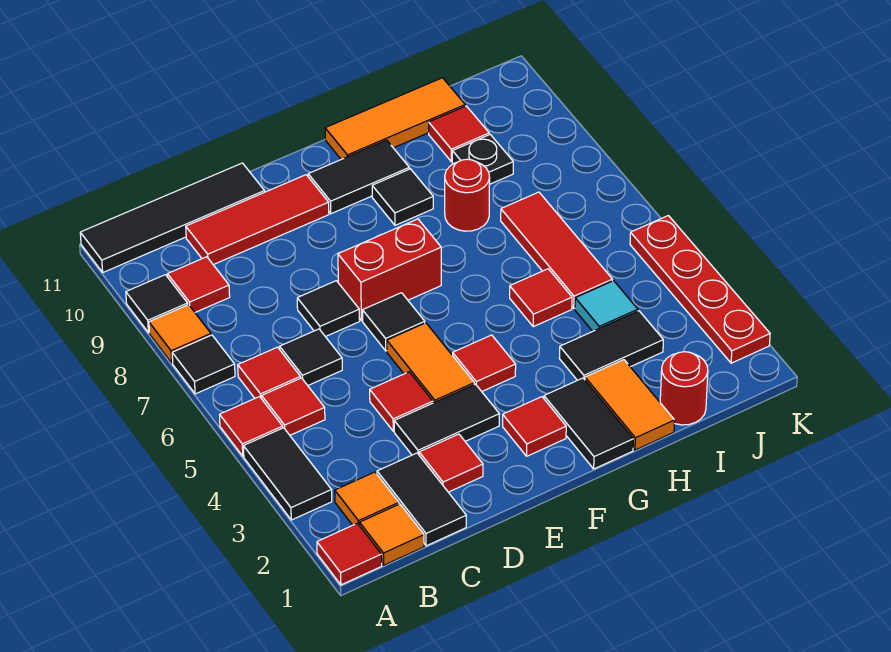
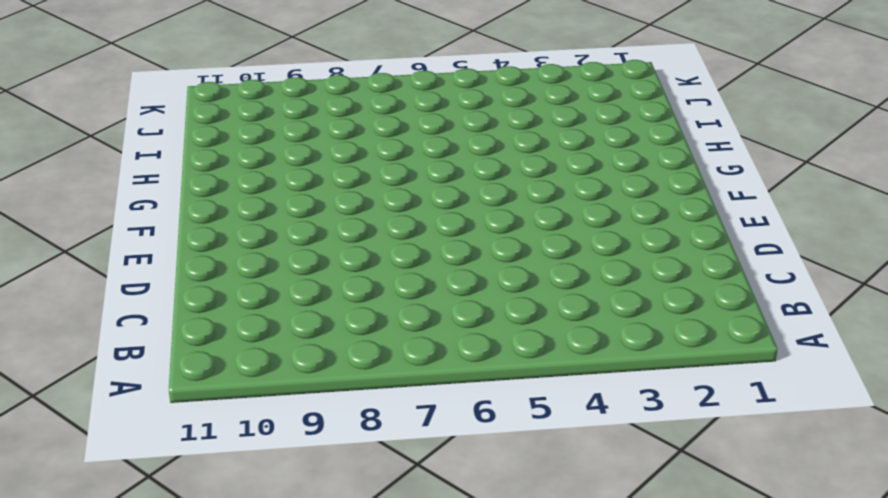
none -> red tile A1 level 1
none -> black tile A3:A4 level 1
none -> red tile A5 level 1
none -> black tile A7 level 1

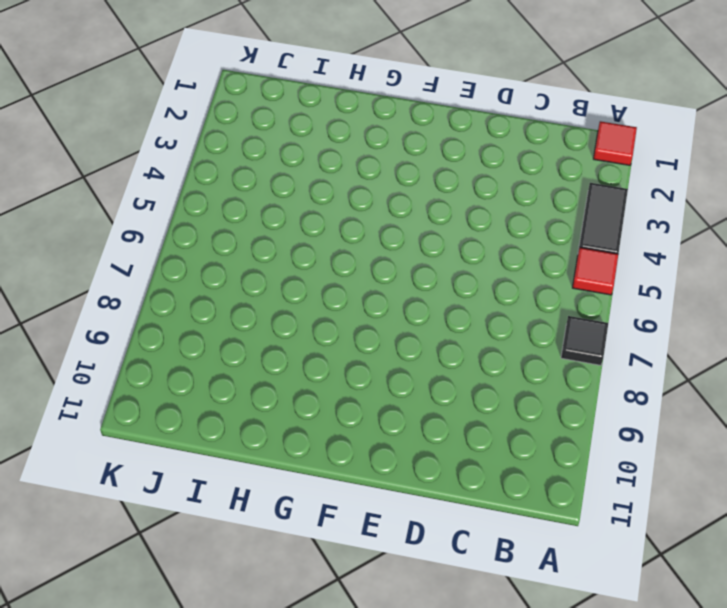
none -> orange tile A8 level 1
none -> black tile A9 level 1
none -> black tile A11:D11 level 1
none -> orange tile B1 level 1

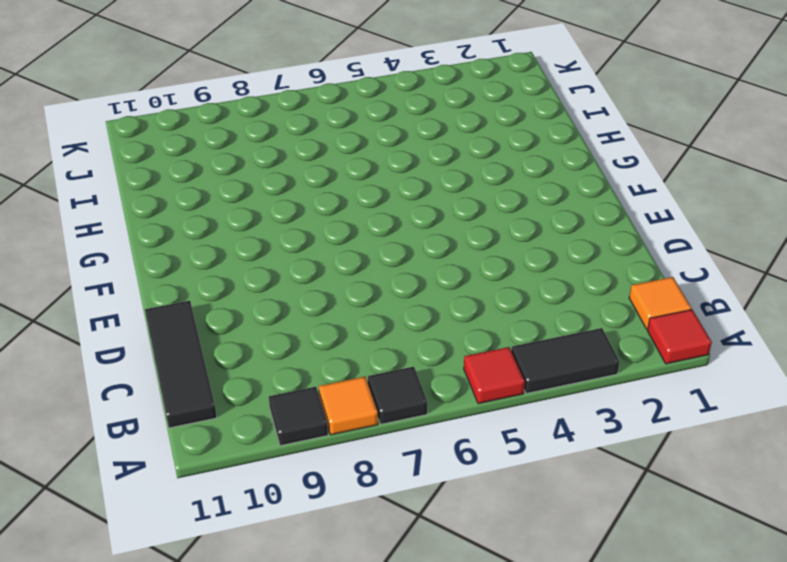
black tile B11:D11 level 1 -> black tile A11:D11 level 1
none -> orange tile B2 level 1
none -> red tile B5 level 1
none -> red tile B6 level 1
none -> red tile B9 level 1

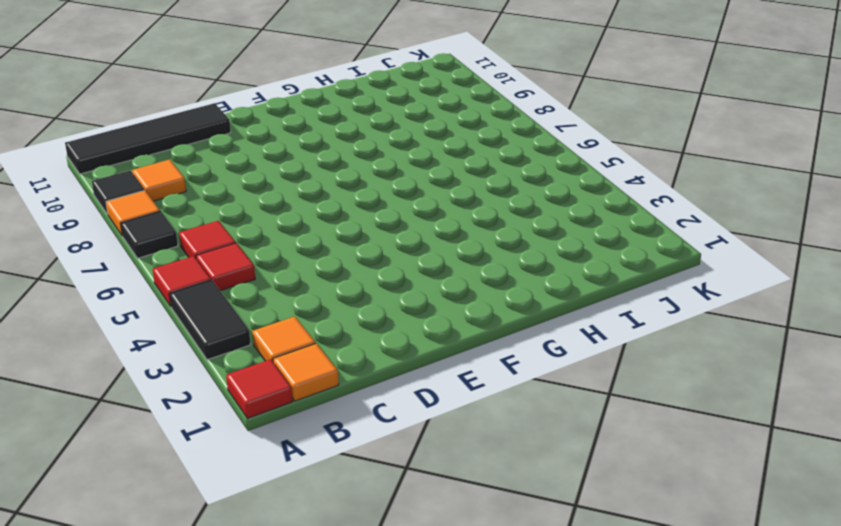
orange tile B9 level 1 -> red tile B9 level 1
none -> black tile C1:C2 level 1
none -> black tile C6 level 1
none -> red tile C10:E10 level 1
none -> red tile D2 level 1

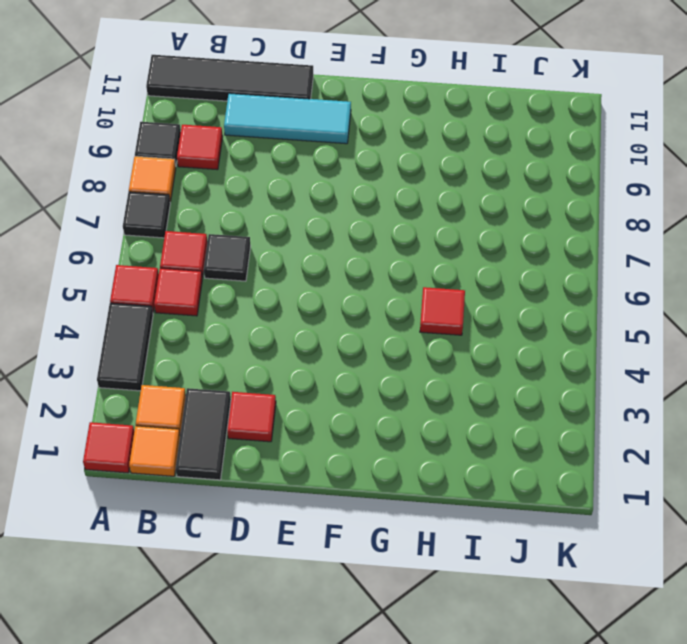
cyan tile C10:E10 level 1 -> red tile C10:E10 level 1
none -> black tile D3:E3 level 1
none -> red tile D4 level 1
none -> black tile D7 level 1
none -> orange tile E4:E5 level 1

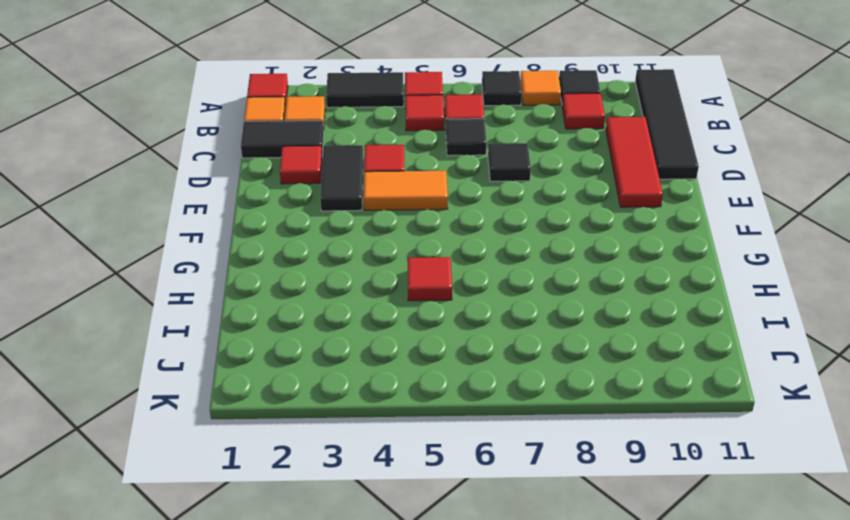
none -> black tile E6 level 1
none -> red brick E7:F7 level 1
none -> red tile F2 level 1
none -> red tile F4 level 1

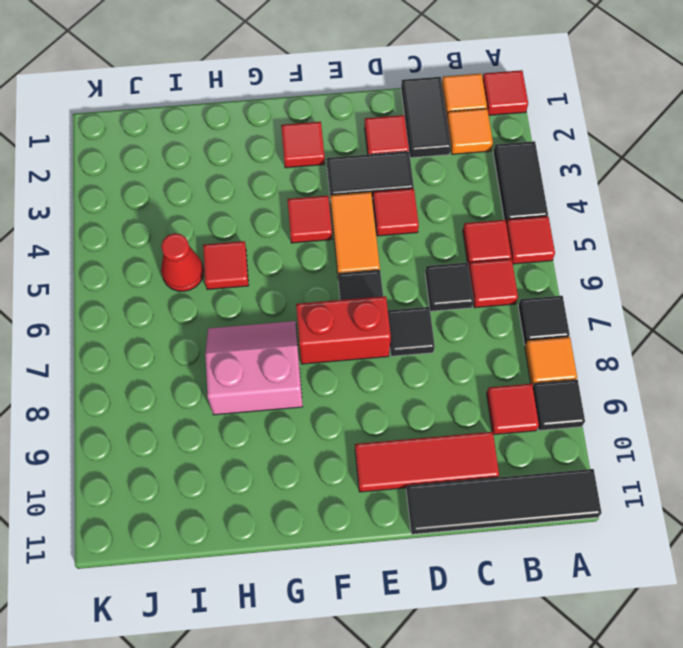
pink slope G7:H8 level 1 top 8 -> red round brick H8 level 1
red cone I5 level 1 -> red tile I5:I7 level 1
none -> black tile F10:G10 level 1
none -> black tile G1:G2 level 1
none -> black tile G9 level 1
none -> orange tile G11:I11 level 1

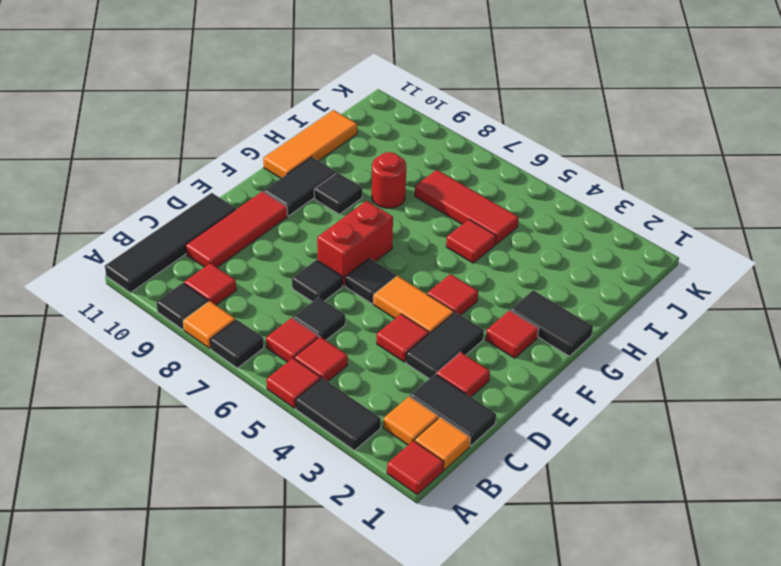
none -> orange tile H1:H2 level 1
none -> black tile H3:I3 level 1
none -> red round brick I1 level 1
none -> cyan tile I4 level 1

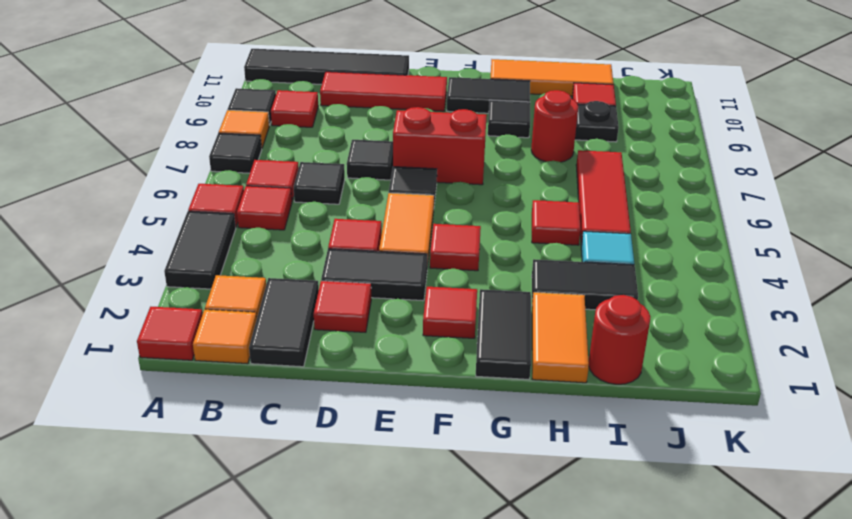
none -> red plate K2:K5 level 1

